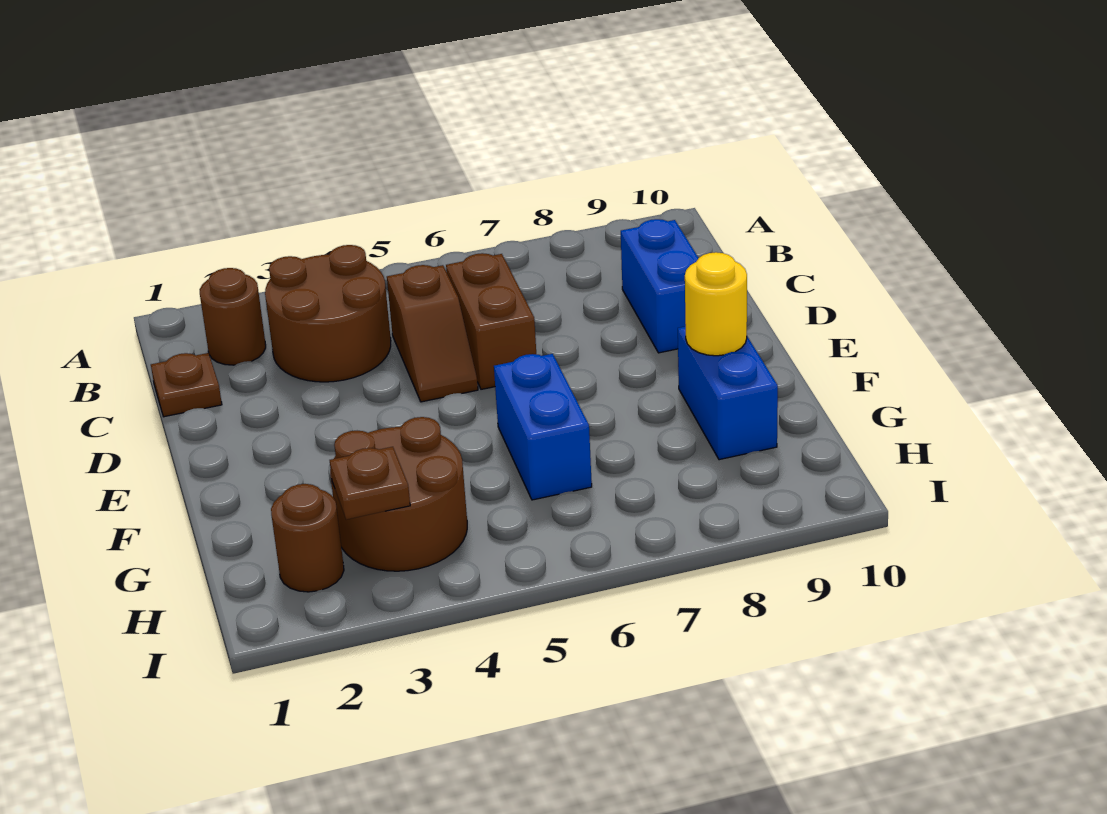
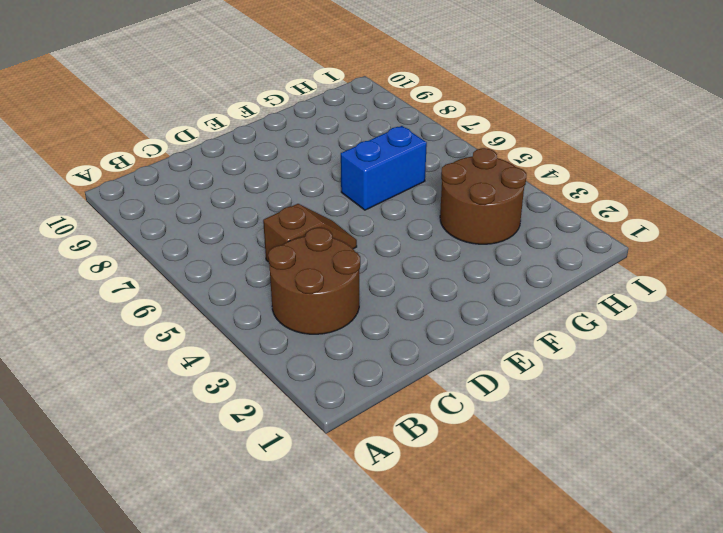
none -> brown round brick B2 level 1
none -> brown plate C1 level 1
none -> brown brick C6:D6 level 1

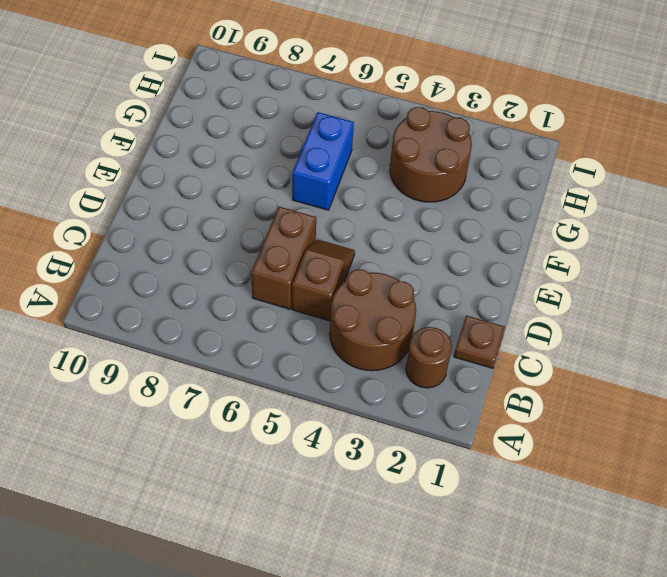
none -> blue brick C9:D9 level 1
none -> blue brick F9:G9 level 1
none -> brown round brick H2 level 1

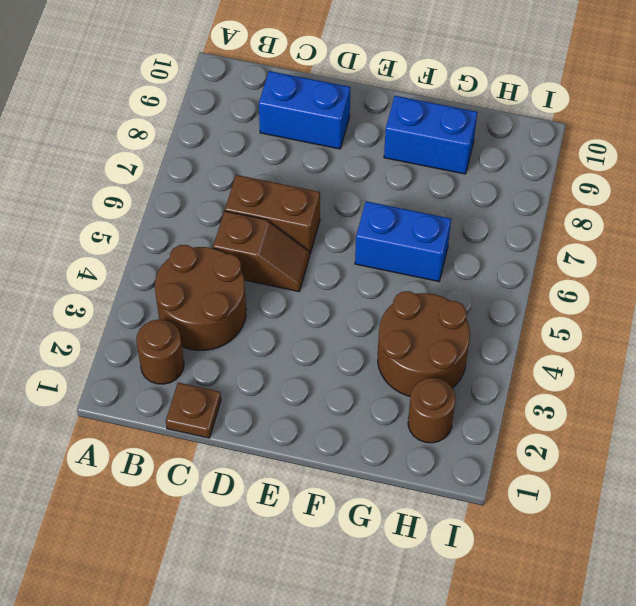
none -> yellow round brick F9 level 2
none -> brown plate H3 level 2

